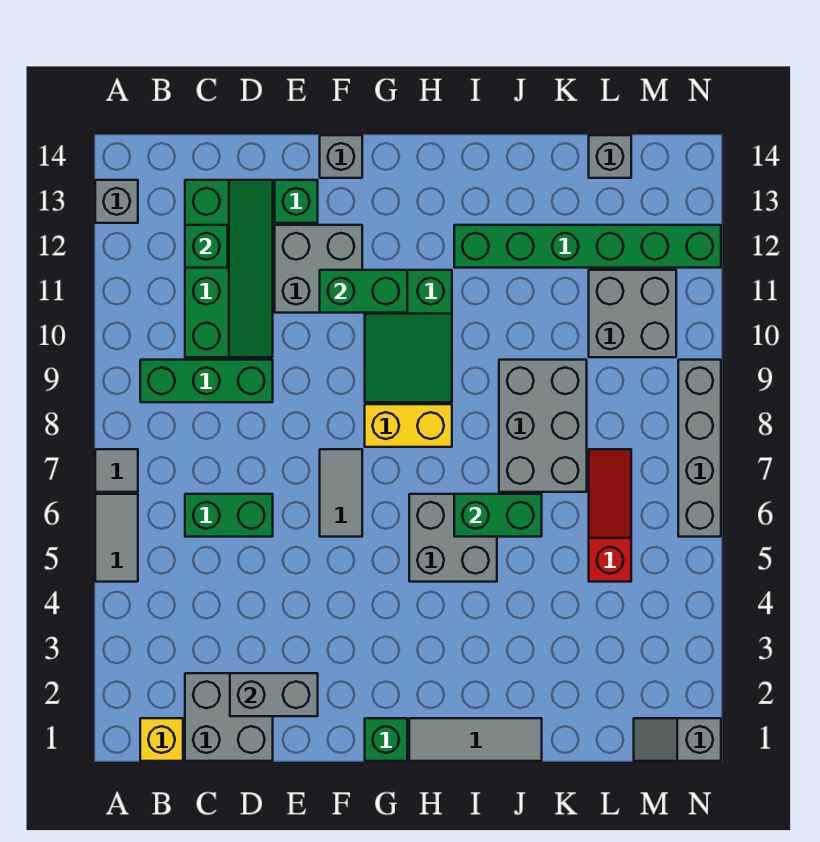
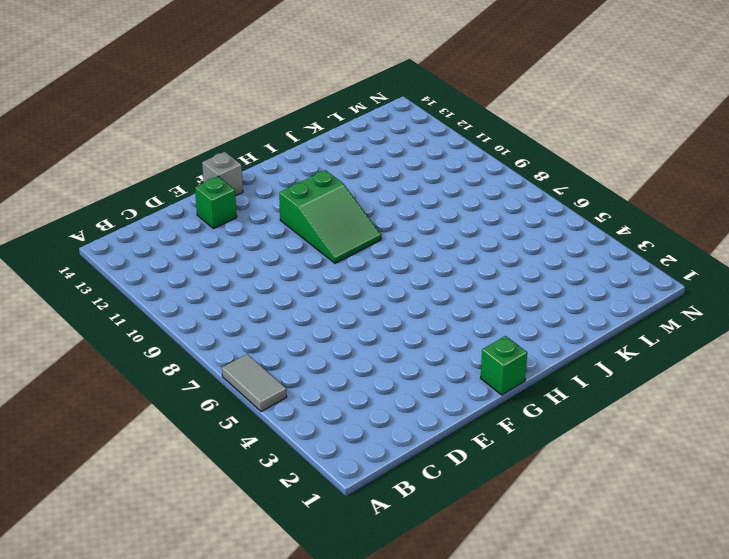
none -> grey tile A7 level 1
none -> grey brick A13 level 1
none -> yellow brick B1 level 1

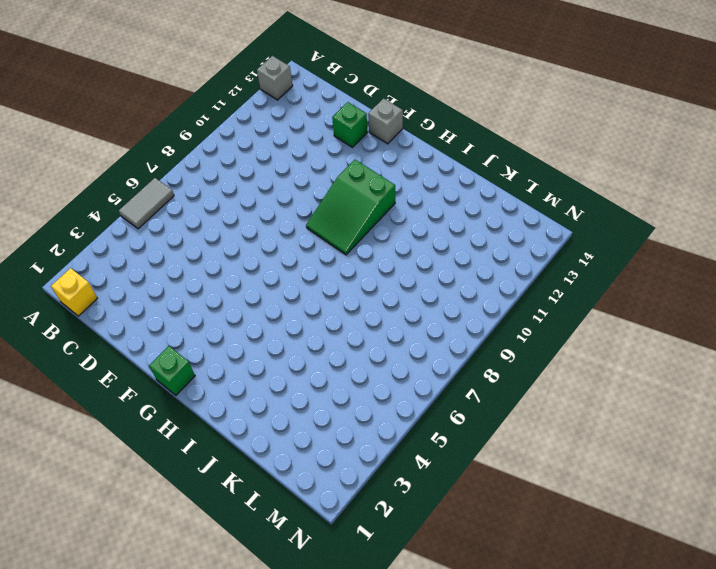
none -> grey tile A7 level 1
none -> green brick B9:D9 level 1
none -> grey brick C1:D2 level 1

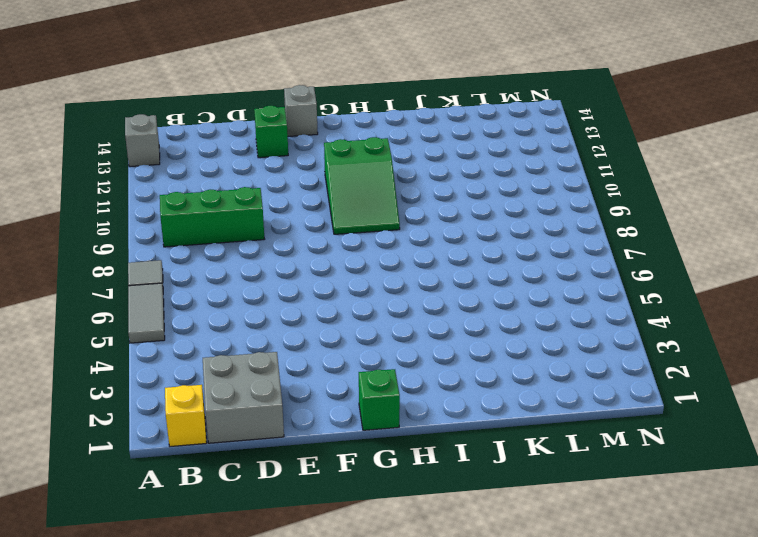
none -> green brick C6:D6 level 1
none -> green slope C10:D13 level 1 top C
none -> grey brick E11:F12 level 1

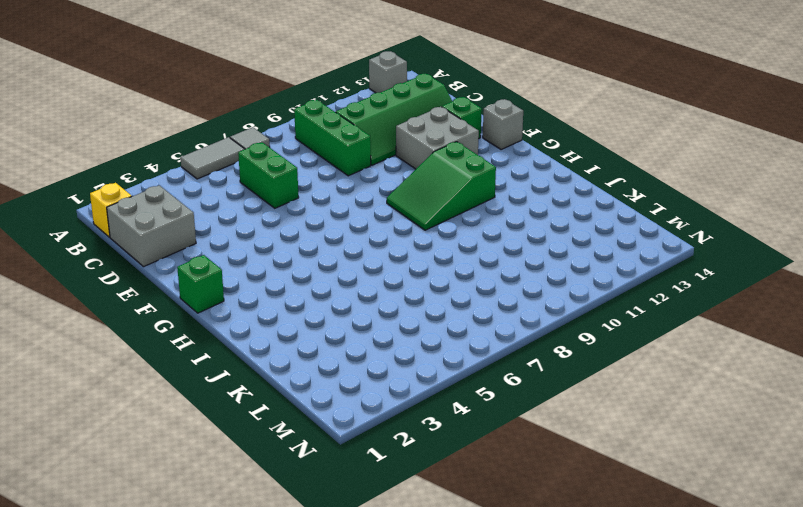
none -> grey tile F6:F7 level 1
none -> yellow brick G8:H8 level 1
none -> grey tile H1:J1 level 1

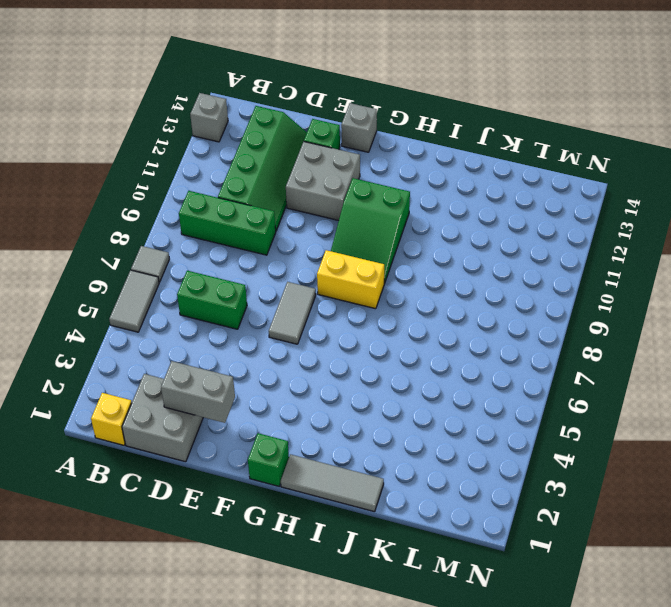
none -> grey brick H5:I6 level 1
none -> green brick I12:N12 level 1
none -> grey brick J7:K9 level 1

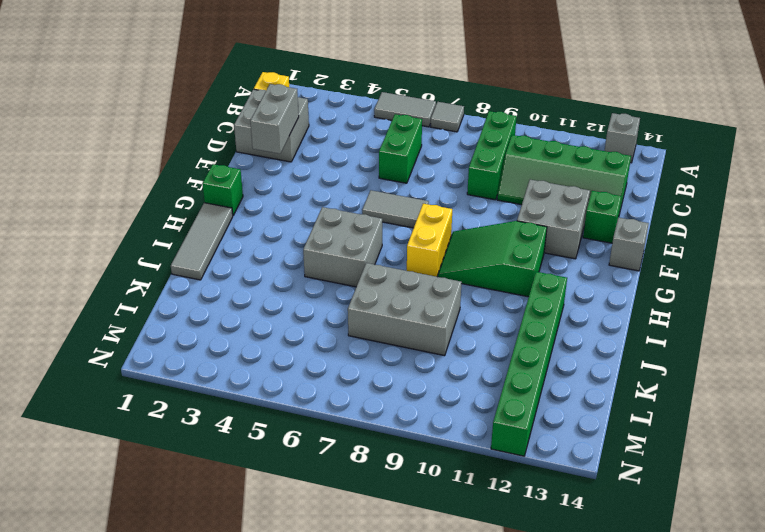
none -> red slope L5:L7 level 1 top 5
none -> grey brick L10:M11 level 1
none -> grey brick L14 level 1

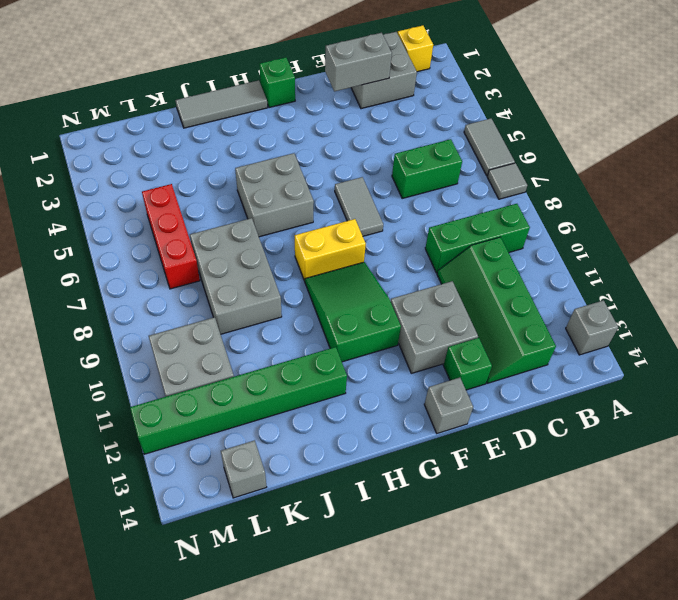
red brick L5:L7 level 1 -> red slope L5:L7 level 1 top 5
none -> grey slope M1:N1 level 1 top N
none -> grey brick N6:N9 level 1
none -> green brick C12 level 2

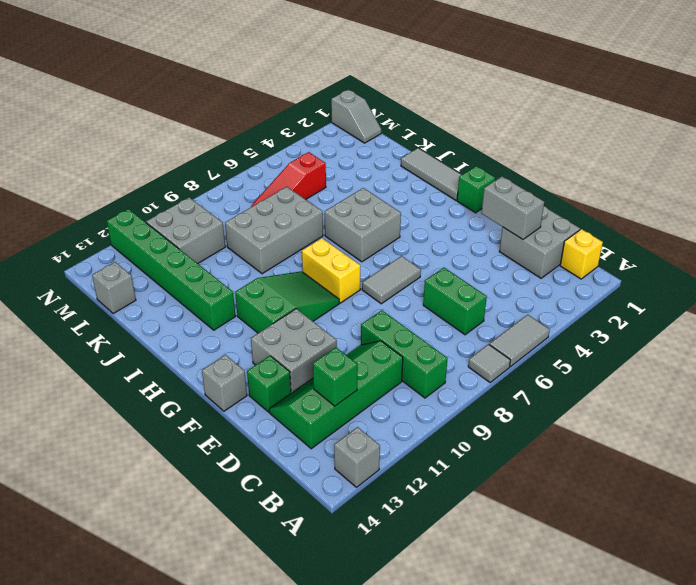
none -> grey brick N6:N9 level 1
none -> green brick F11:G11 level 2
none -> green brick I6:J6 level 2

